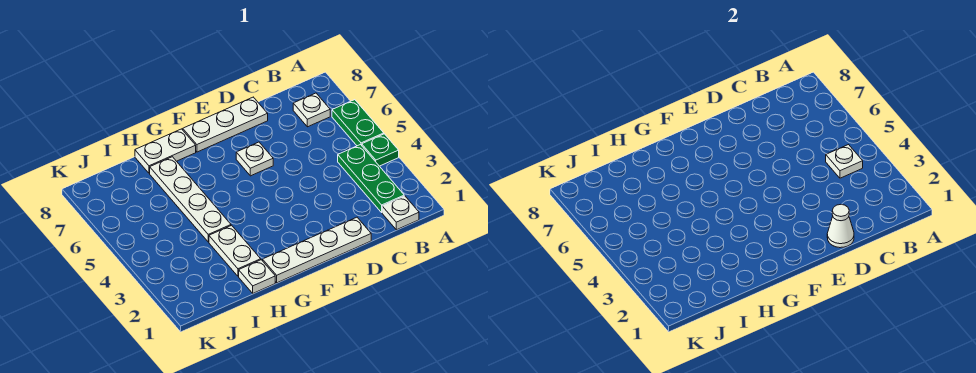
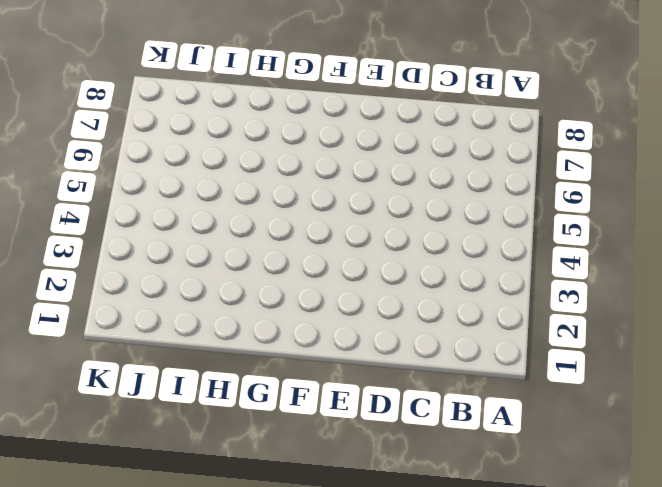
none -> green plate A4 level 1
none -> green plate A5:A6 level 1
none -> white plate B1 level 1

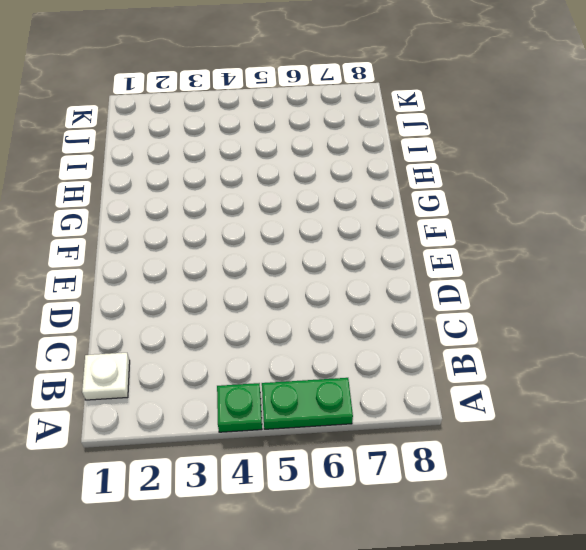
none -> green plate B2:B4 level 1
none -> white plate B7 level 1
none -> white plate D1:G1 level 1

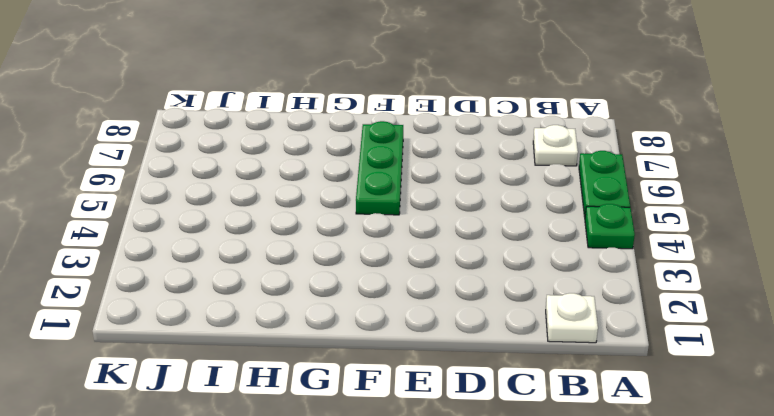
green plate F5:F7 level 1 -> green plate B2:B4 level 1
none -> white plate D1:G1 level 1
none -> white plate D8:F8 level 1
none -> white plate E6 level 1

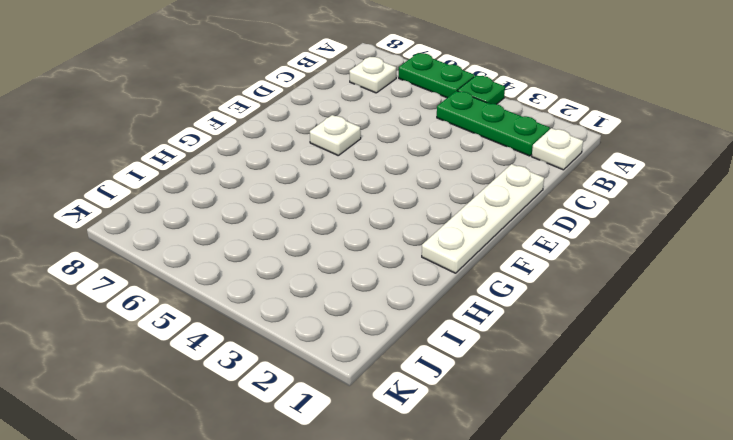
none -> white plate D8:F8 level 1
none -> white plate G8:H8 level 1
none -> white plate H1 level 1

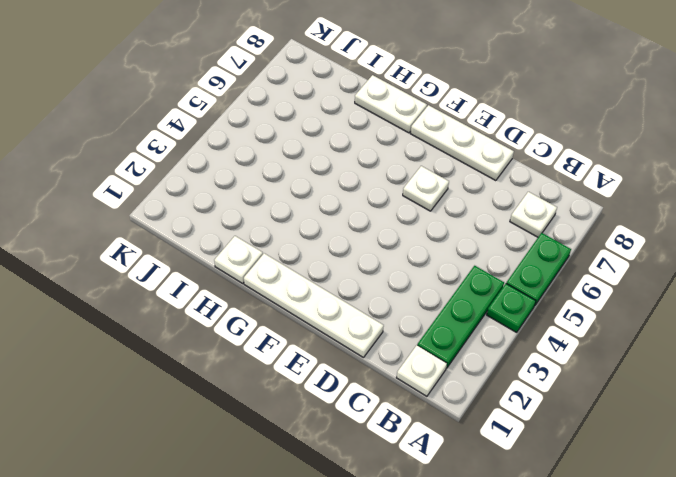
none -> white plate H2:H3 level 1
none -> white plate H4:H7 level 1
none -> white plate B4 level 2

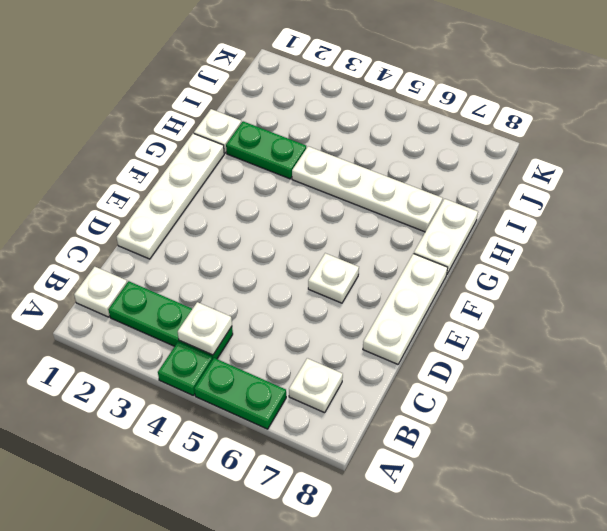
green plate H2:H3 level 1 -> white plate H2:H3 level 1
none -> white cone D1 level 2

